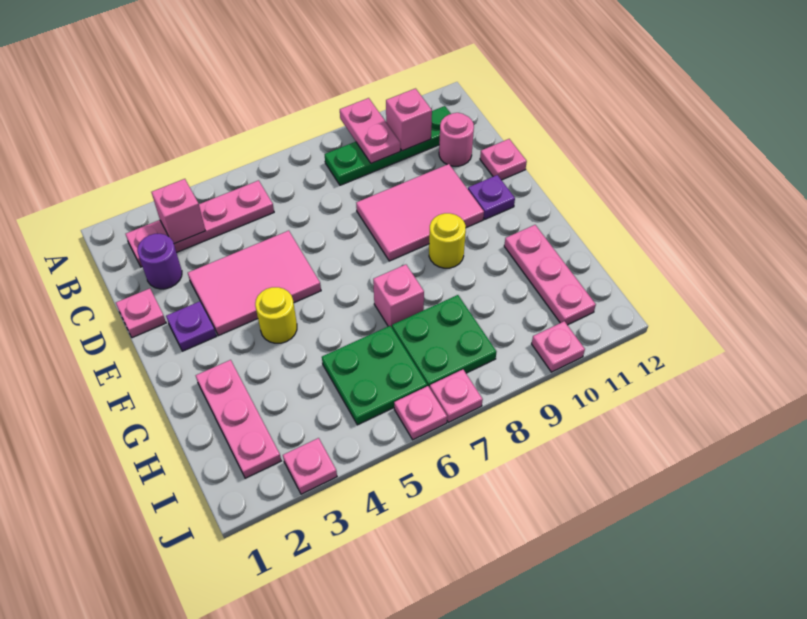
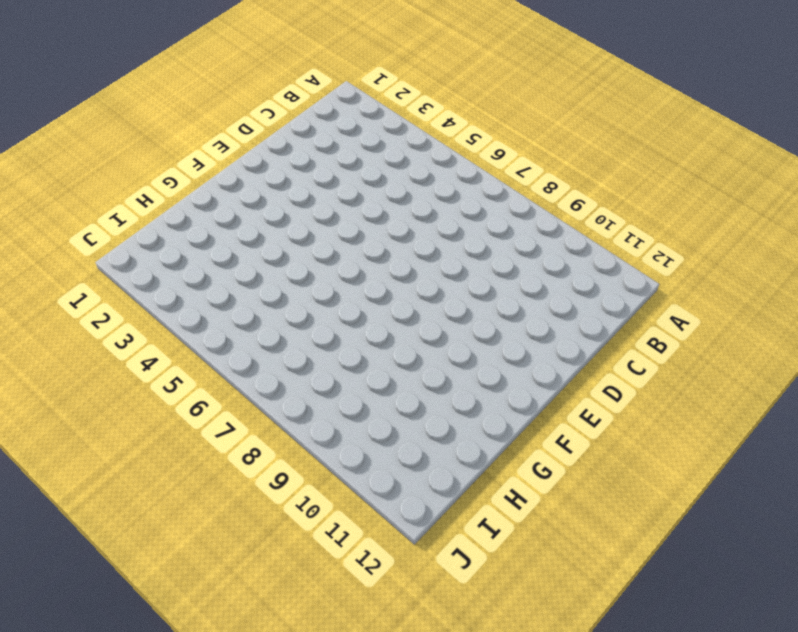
none -> pink plate B2:B5 level 1
none -> green plate B8:B11 level 1
none -> purple round brick C2 level 1

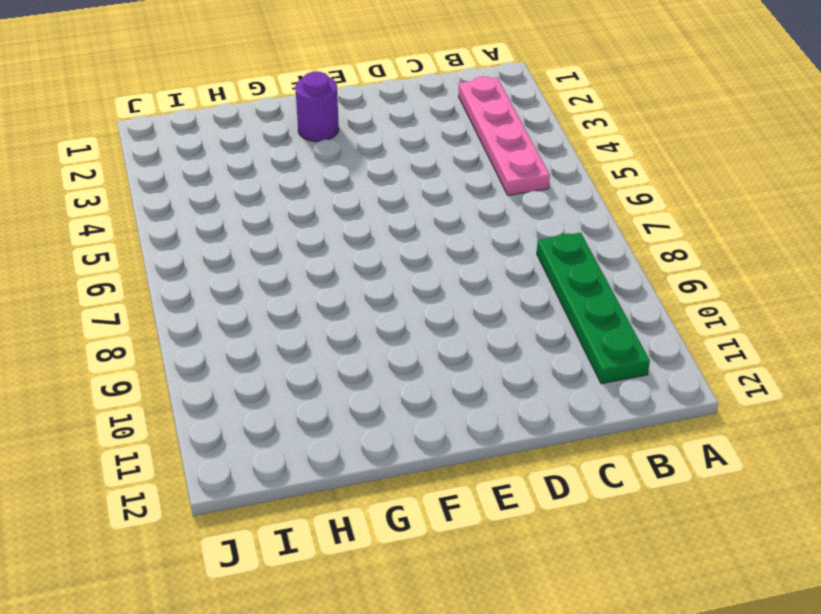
purple round brick F2 level 1 -> purple round brick C2 level 1
none -> pink round brick C11 level 1
none -> pink plate D1 level 1
none -> pink tile D3:E5 level 1

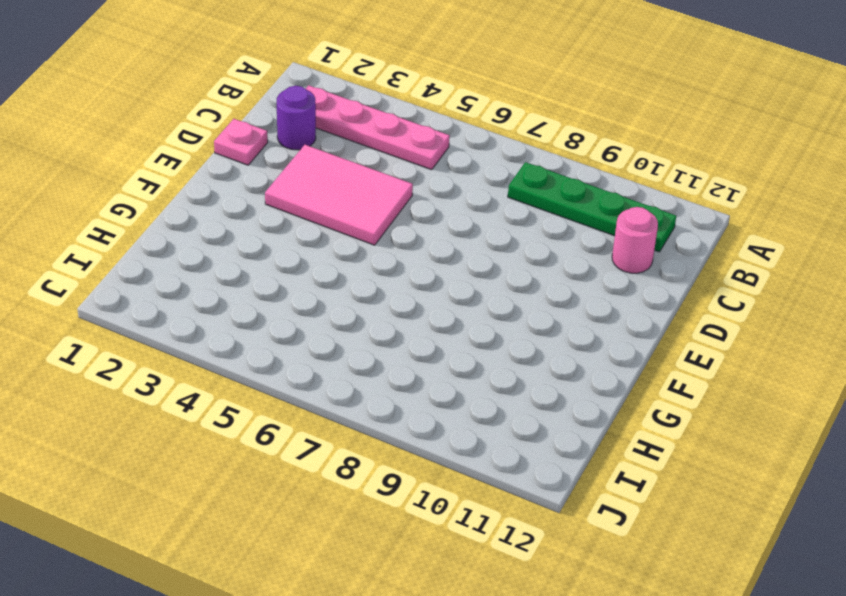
none -> pink tile D8:E10 level 1
none -> pink plate D12 level 1
none -> purple plate E2 level 1

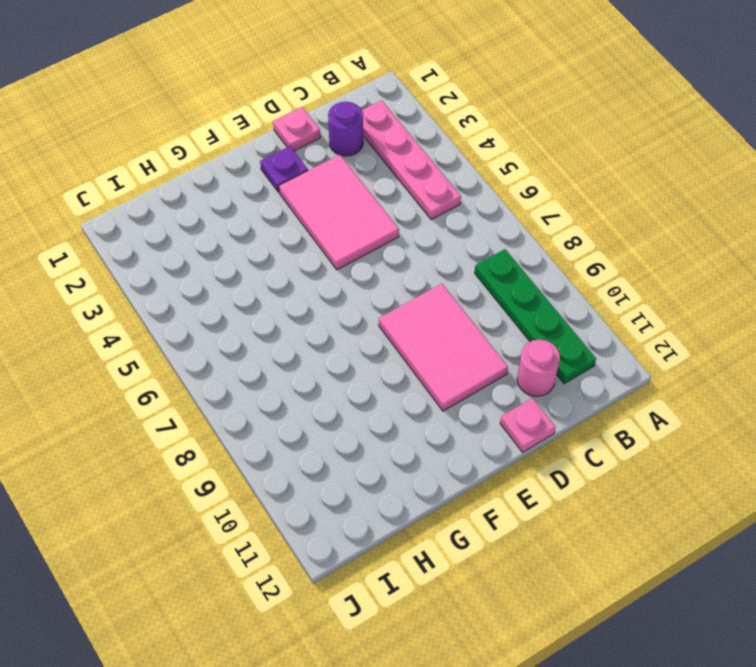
none -> purple plate E11 level 1
none -> yellow round brick F4 level 1
none -> yellow round brick F9 level 1

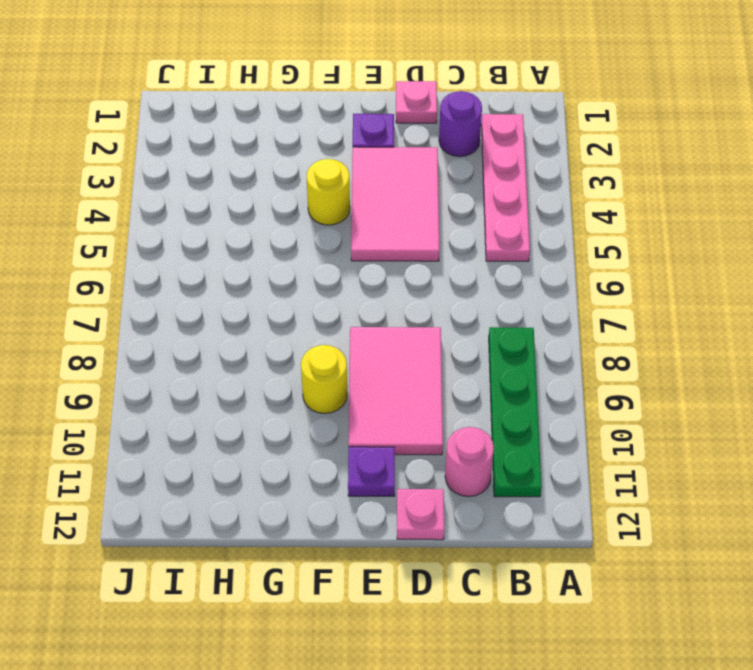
none -> pink plate G2:I2 level 1
none -> pink brick G7 level 1
none -> pink plate G11:I11 level 1

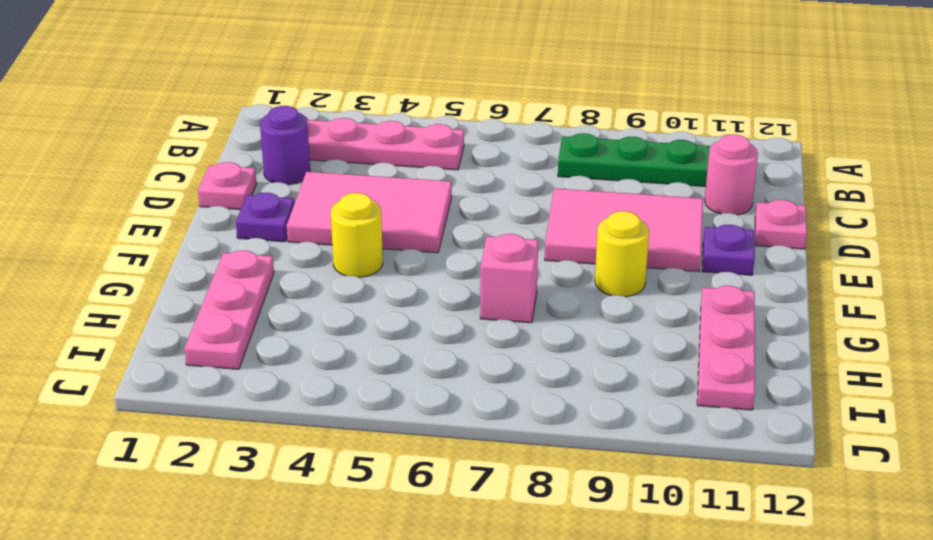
none -> green plate H5:I6 level 1
none -> green plate H7:I8 level 1
none -> pink plate J3 level 1

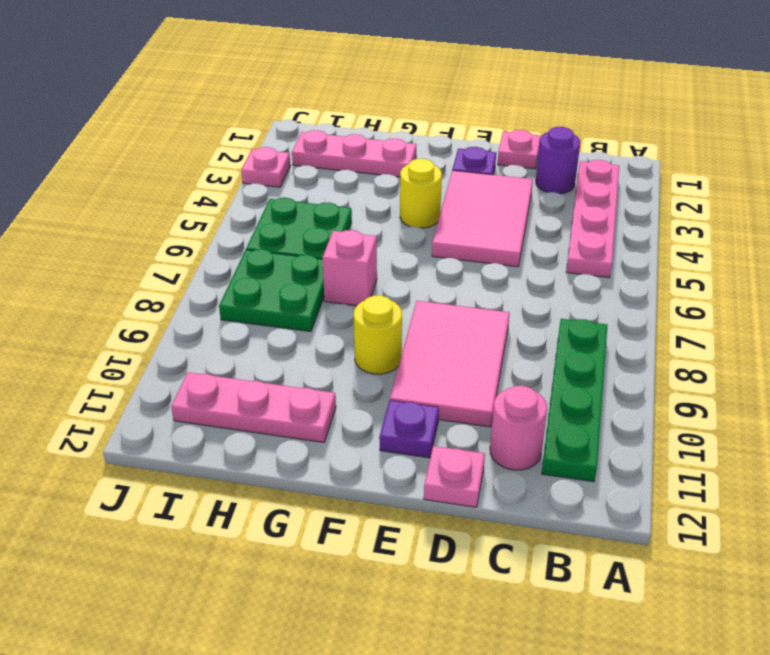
none -> pink plate J6 level 1
none -> pink plate J7 level 1
none -> pink plate J10 level 1

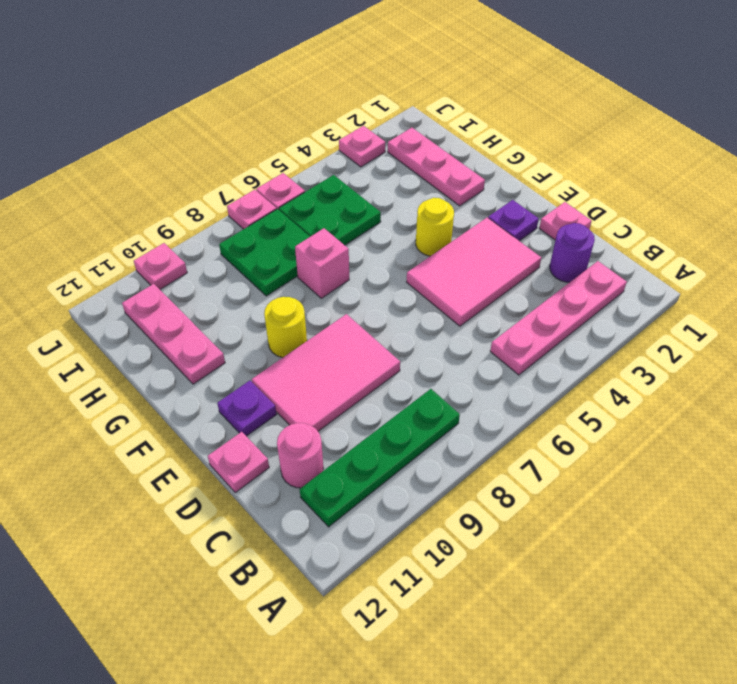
none -> pink plate A9:B9 level 2
none -> pink brick B3 level 2
none -> pink brick B10 level 2

